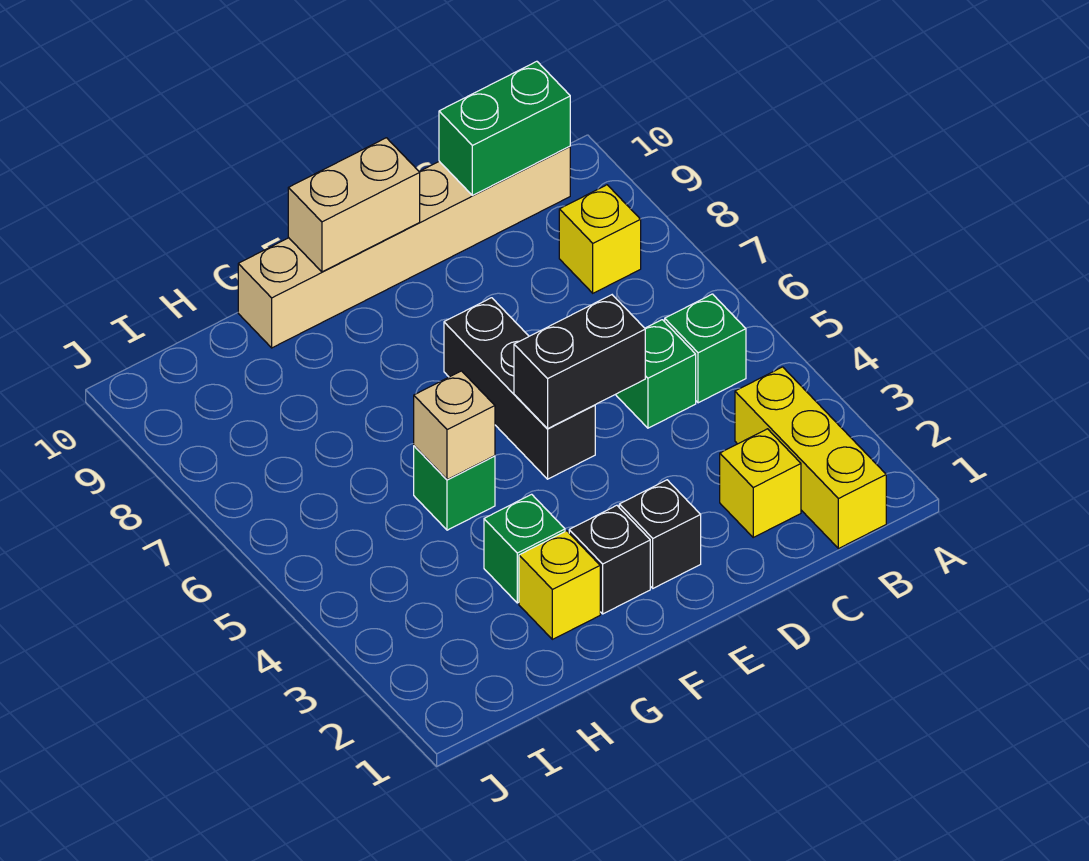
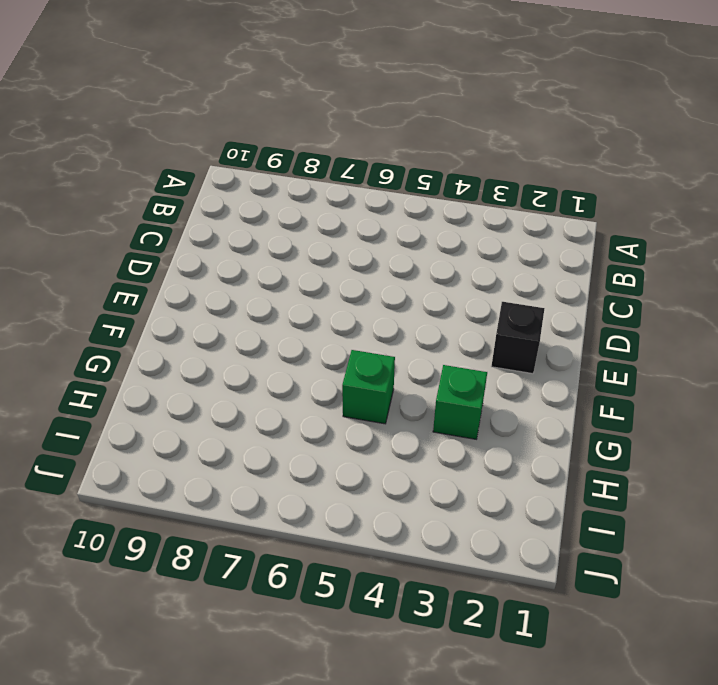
none -> yellow brick B1:B3 level 1
none -> green brick B5 level 1
none -> yellow brick B8 level 1

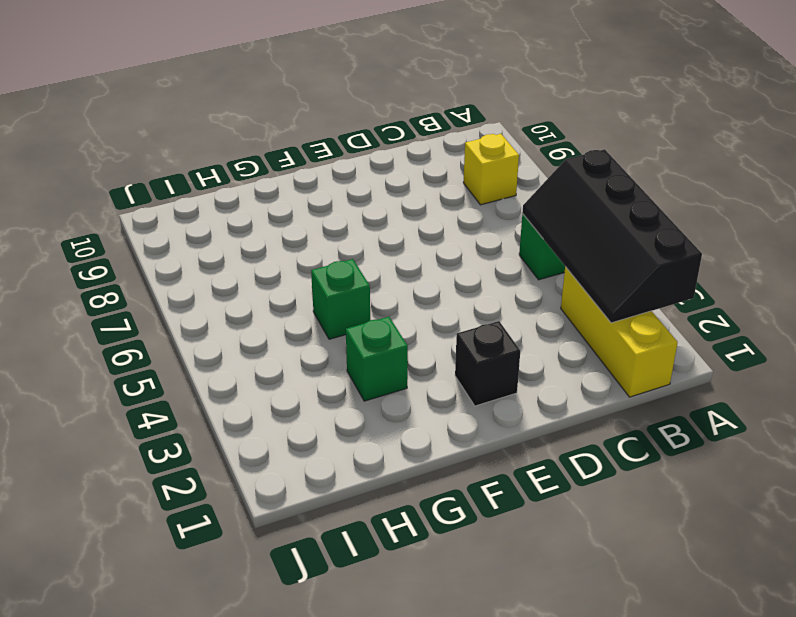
black slope A2:B5 level 2 top A -> none
none -> tan brick B10:G10 level 1
none -> yellow brick C2 level 1
none -> green brick C5 level 1

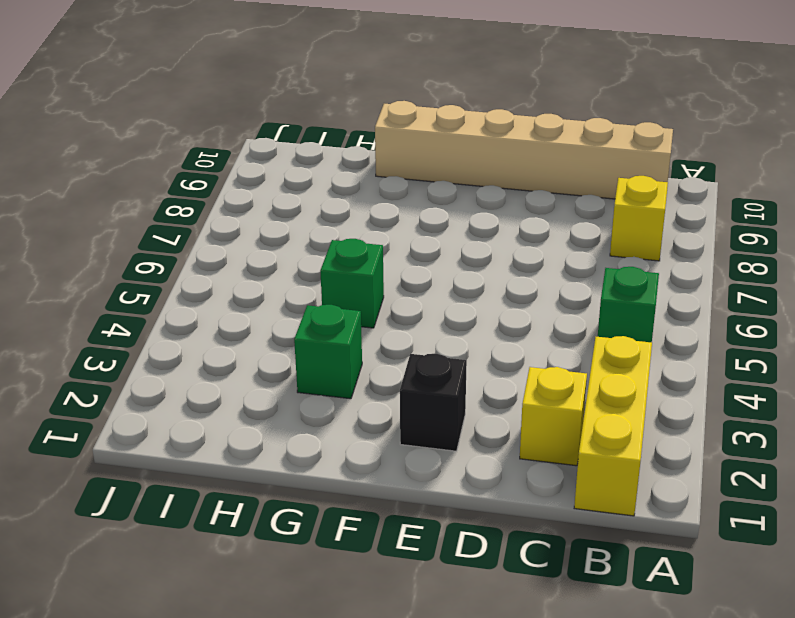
none -> green brick C5 level 1
none -> black brick E5:E7 level 1
none -> black brick F2 level 1

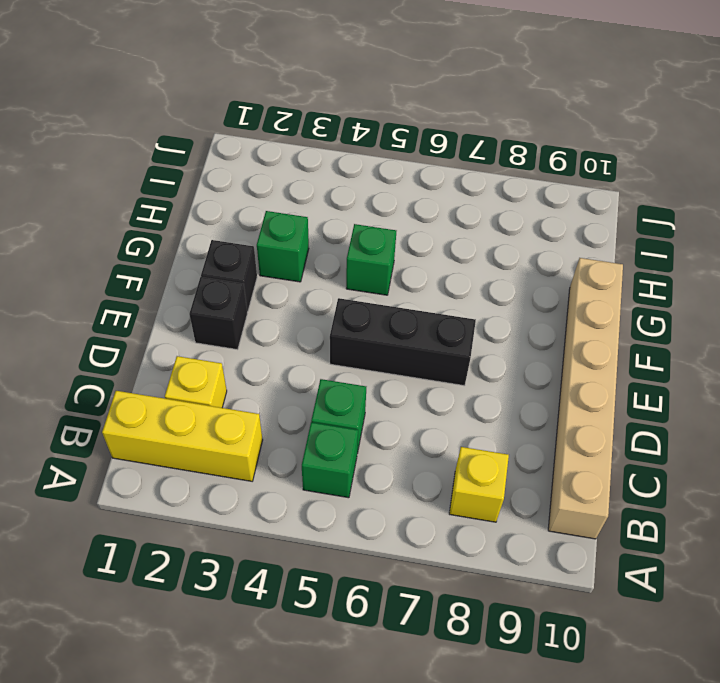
none -> yellow brick G2 level 1
none -> green brick B10:C10 level 2
none -> black brick D5:E5 level 2

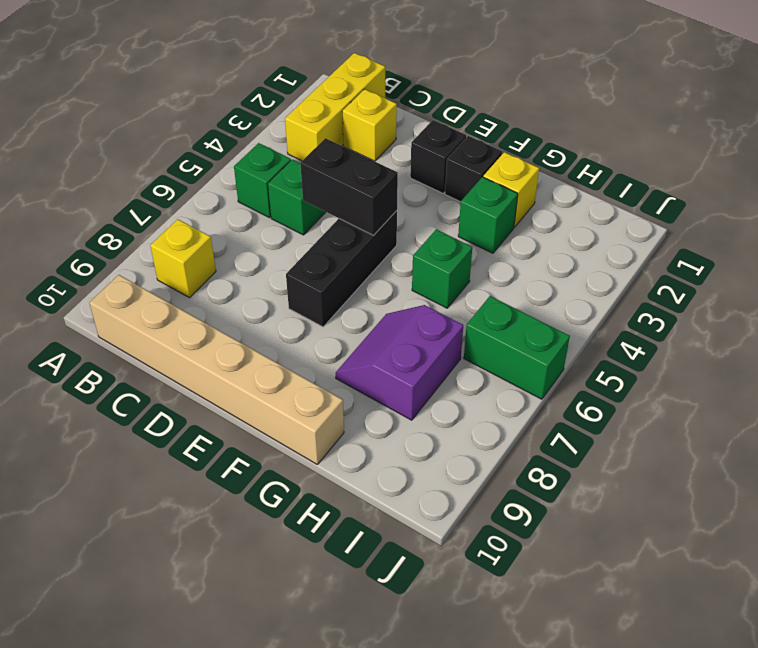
purple slope G7:H8 level 1 top H -> none
green brick I6:J6 level 1 -> green brick B10:C10 level 2
none -> tan brick E10:F10 level 2
none -> tan brick G5 level 2

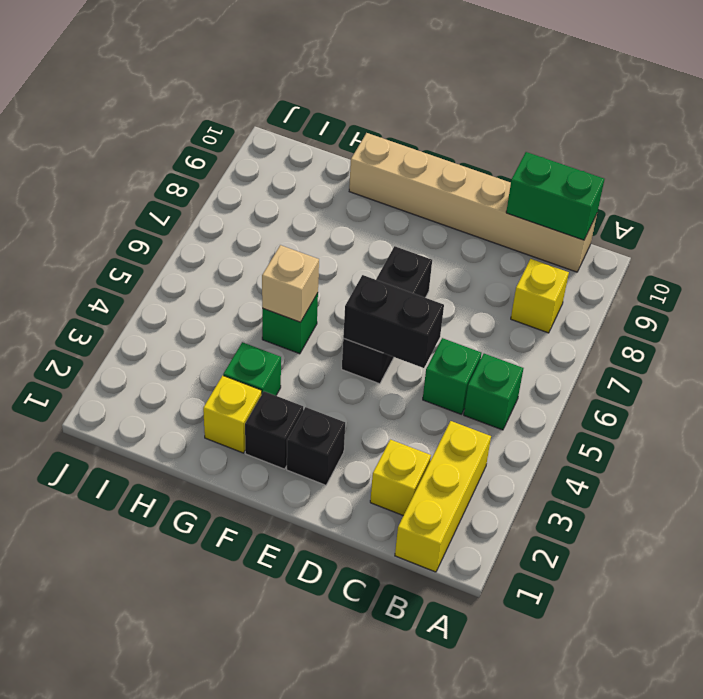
none -> tan brick E10:F10 level 2

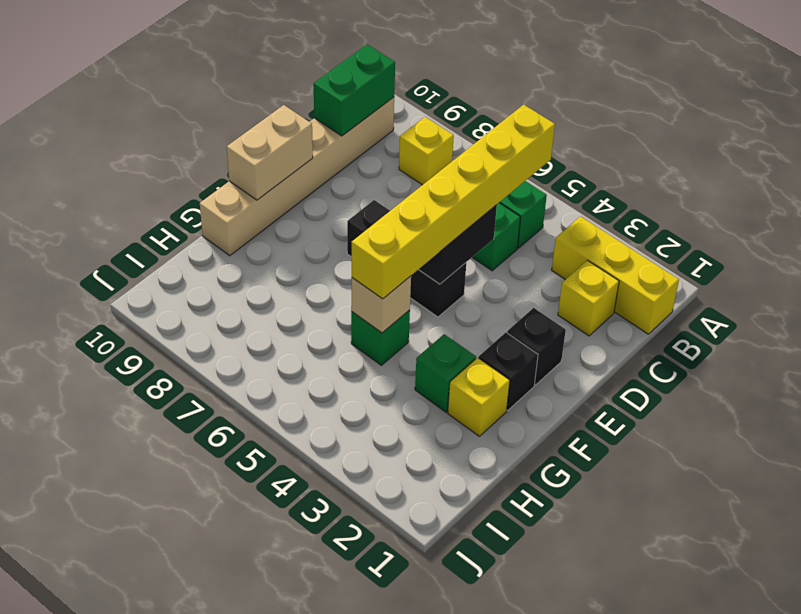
yellow brick B5:G5 level 3 -> none

